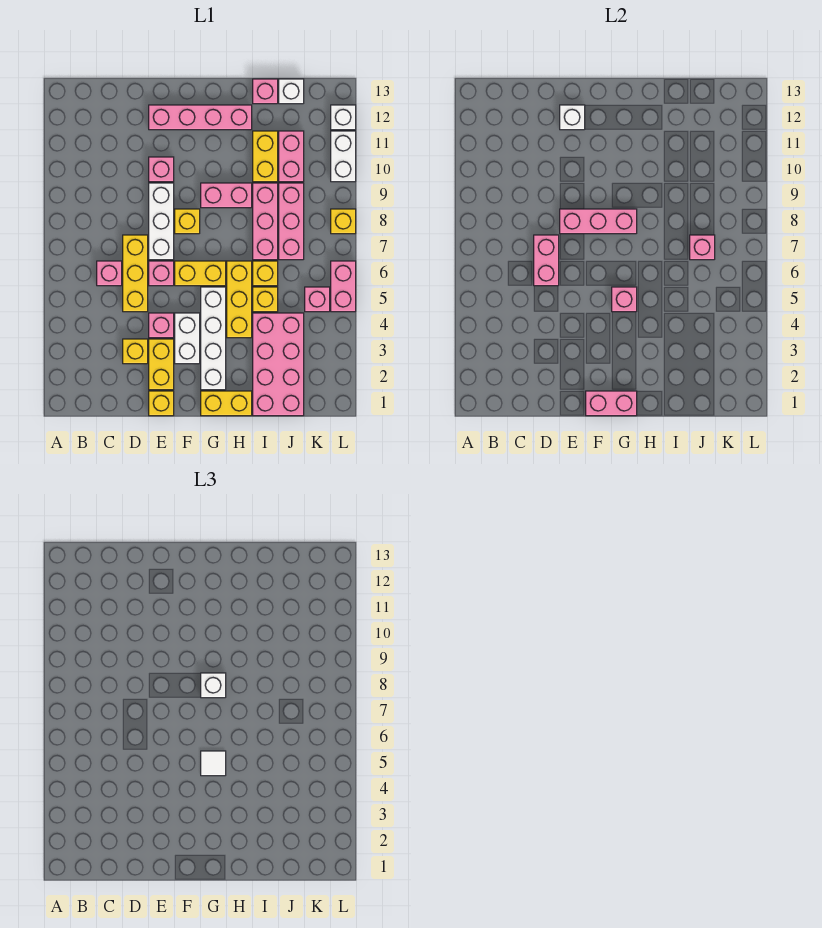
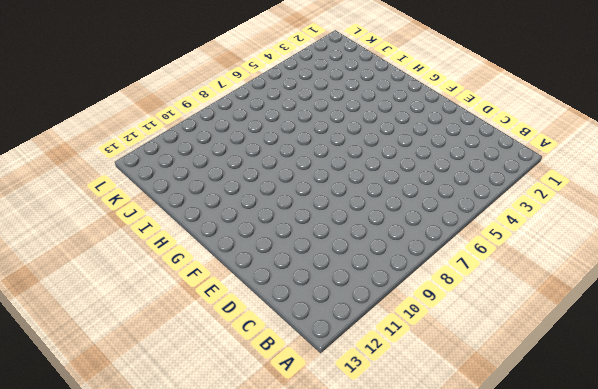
none -> pink brick C6 level 1
none -> yellow brick D3 level 1
none -> yellow brick D5:D7 level 1
none -> yellow brick E1 level 1

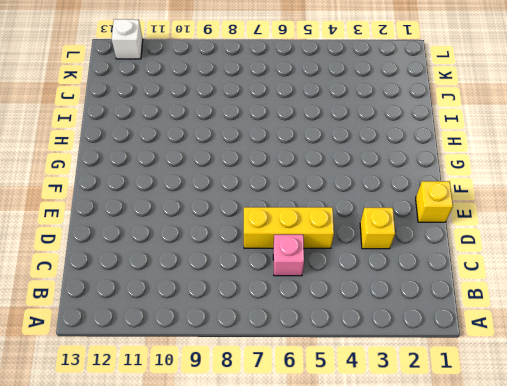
none -> yellow brick E2:E3 level 1
none -> pink brick E4 level 1
none -> pink brick E6 level 1
none -> white brick E7:E9 level 1

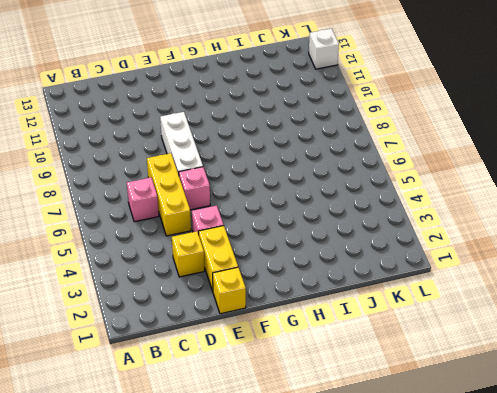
none -> pink brick E10 level 1
none -> pink brick E12:H12 level 1
none -> white brick F3:F4 level 1
none -> yellow brick F6:G6 level 1

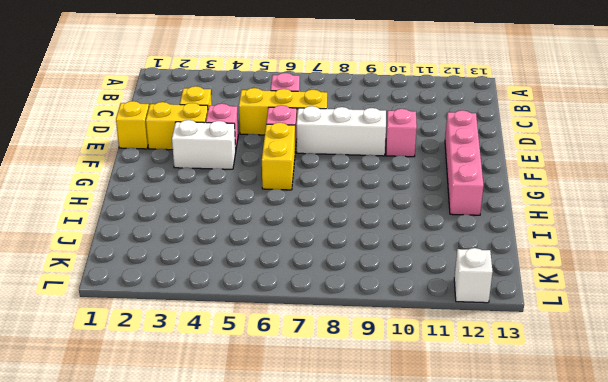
none -> yellow brick F8 level 1
none -> yellow brick G1:H1 level 1
none -> white brick G2:G5 level 1
none -> pink brick G9:H9 level 1

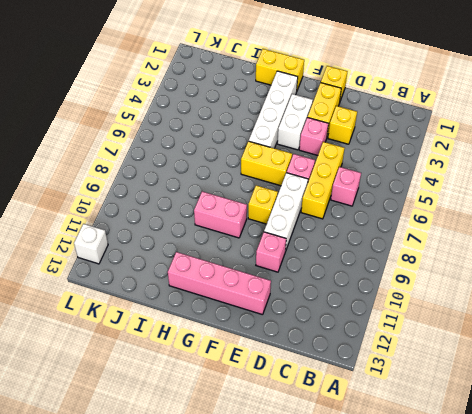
none -> yellow brick H4:H6 level 1
none -> pink brick I1:J4 level 1
none -> yellow brick I5 level 1
none -> yellow brick I6 level 1

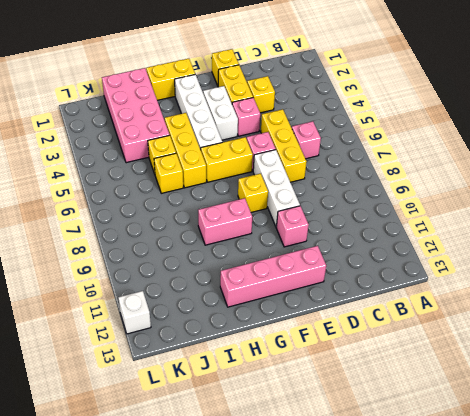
none -> pink brick I7:I9 level 1
none -> yellow brick I10:I11 level 1
none -> pink brick I13 level 1
none -> pink brick J7:J9 level 1

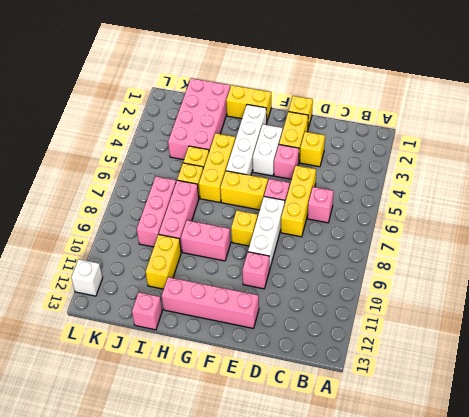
none -> pink brick J10:J11 level 1
none -> white brick J13 level 1
none -> pink brick K5 level 1
none -> pink brick L5:L6 level 1

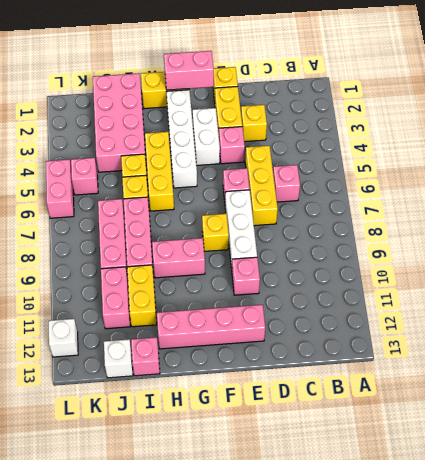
none -> yellow brick F6:G6 level 1
none -> yellow brick L8 level 1
none -> white brick L10:L11 level 1
none -> pink brick D6:D7 level 2

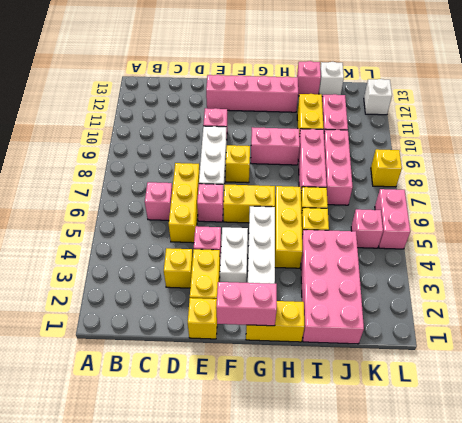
none -> white brick L10:L11 level 1
none -> pink brick D6:D7 level 2
none -> pink brick E8:G8 level 2
none -> white brick E12 level 2

